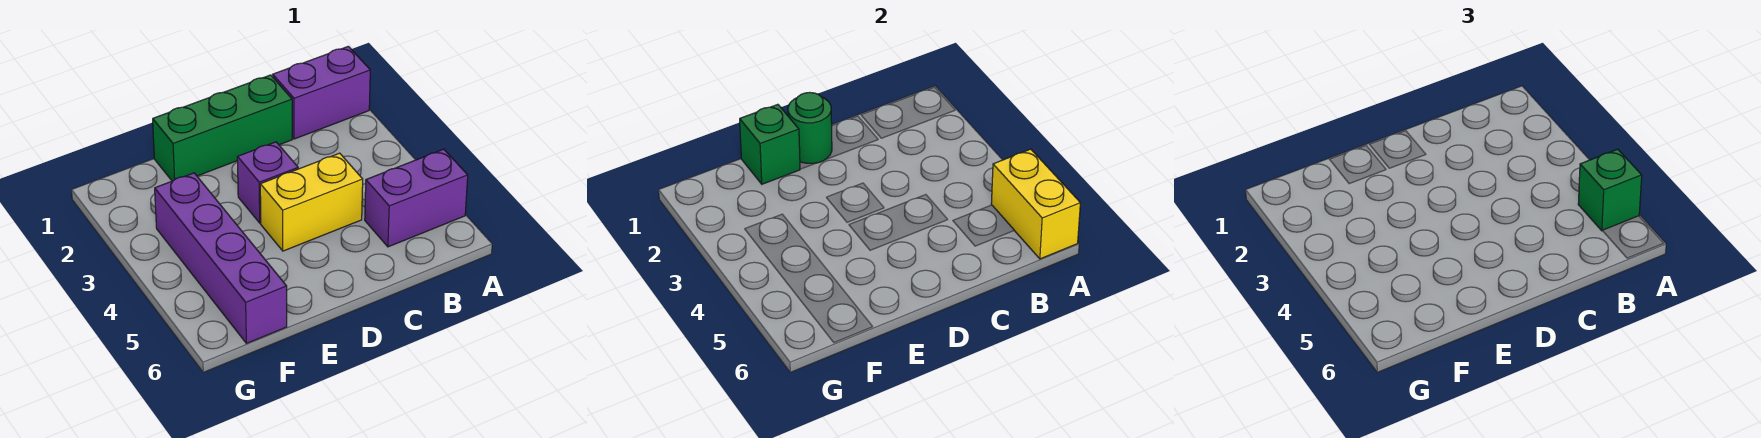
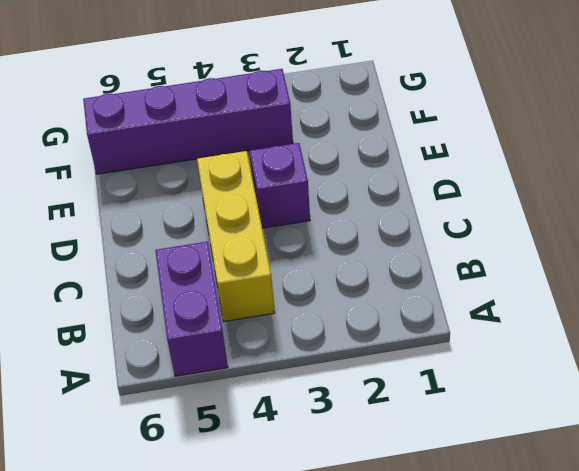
yellow brick B4:D4 level 1 -> yellow brick C4:D4 level 1
none -> purple brick A1:B1 level 1
none -> green brick C1:E1 level 1

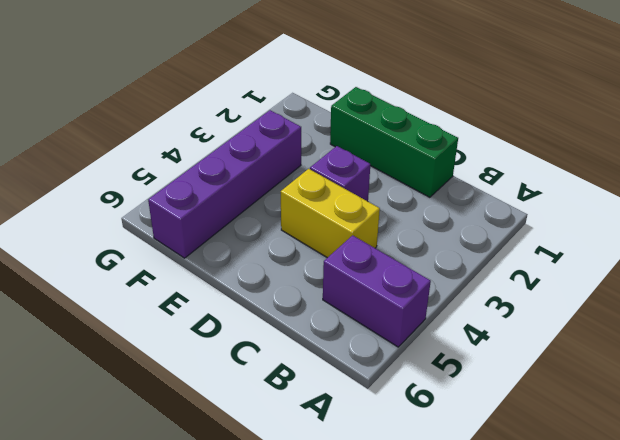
none -> purple brick A1:B1 level 1
none -> yellow brick A5:A6 level 2

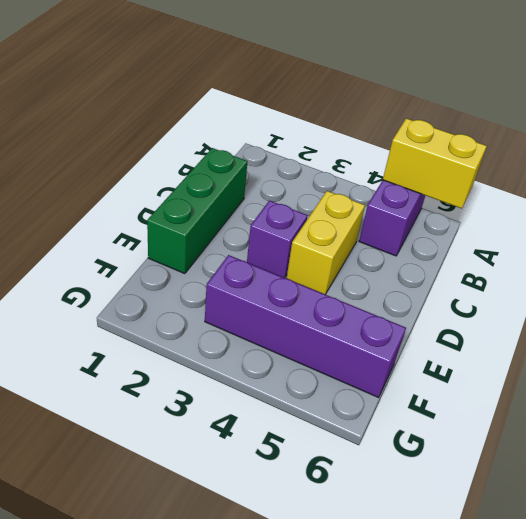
none -> purple brick A1:B1 level 1
none -> green round brick D1 level 2

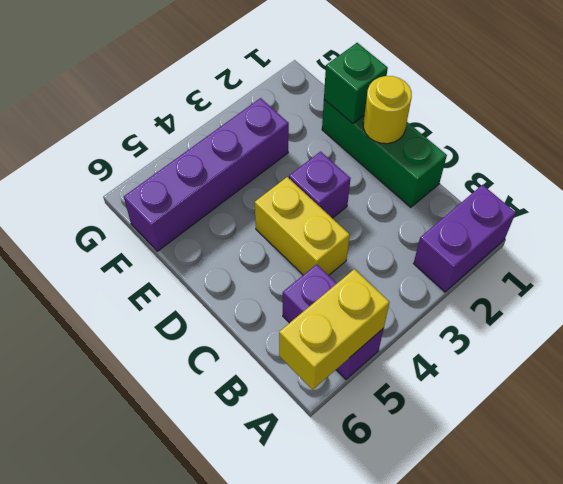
purple brick A1:A2 level 1 -> purple brick A1:B1 level 1
yellow round brick D1 level 2 -> green round brick D1 level 2
none -> green brick A5 level 3

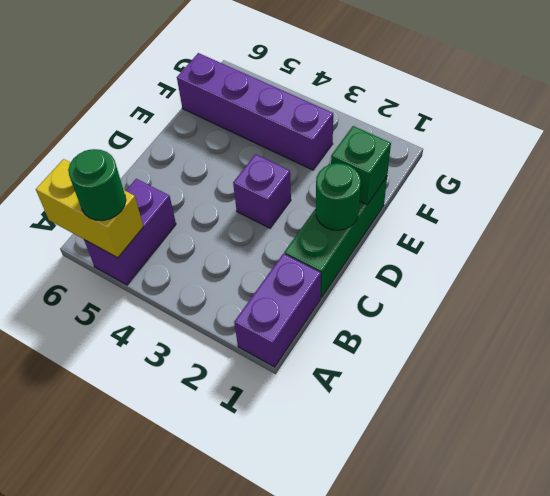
green round brick A5 level 3 -> green brick A5 level 3
none -> yellow brick C4:D4 level 1

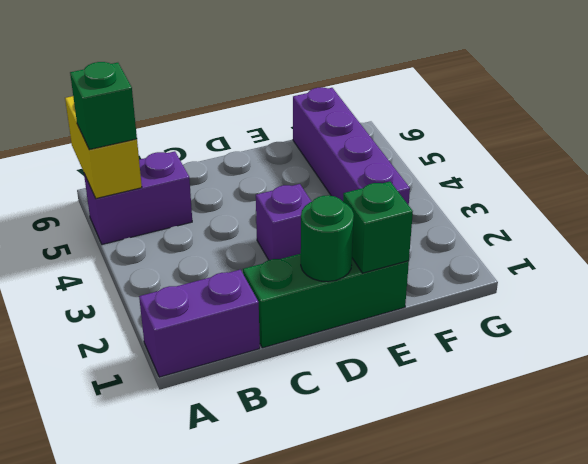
none -> yellow brick C4:D4 level 1

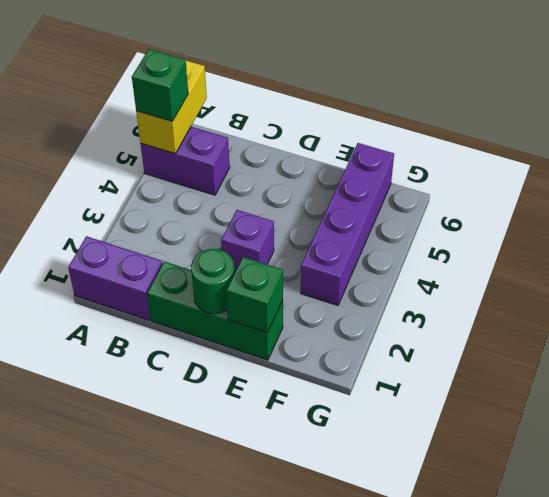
none -> yellow brick C4:D4 level 1

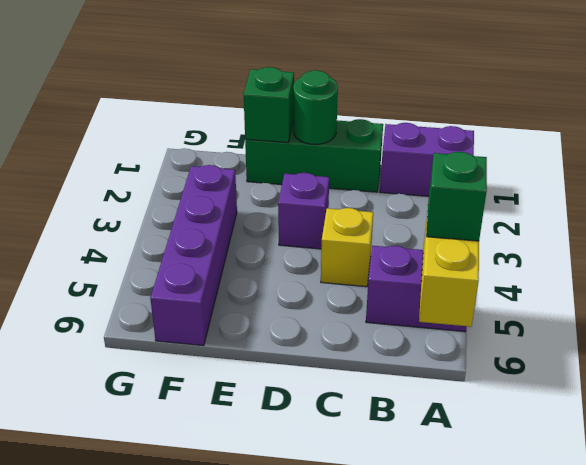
yellow brick C4 level 1 -> yellow brick C4:D4 level 1

